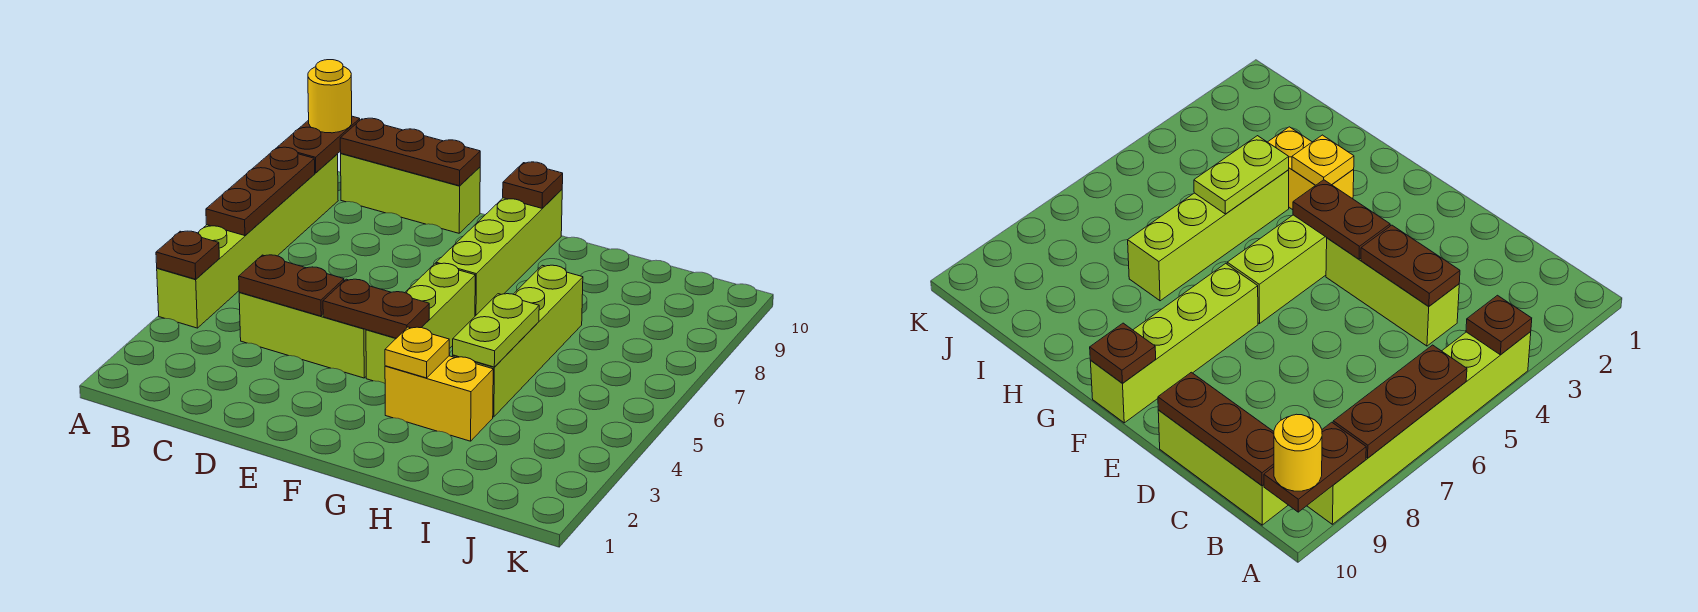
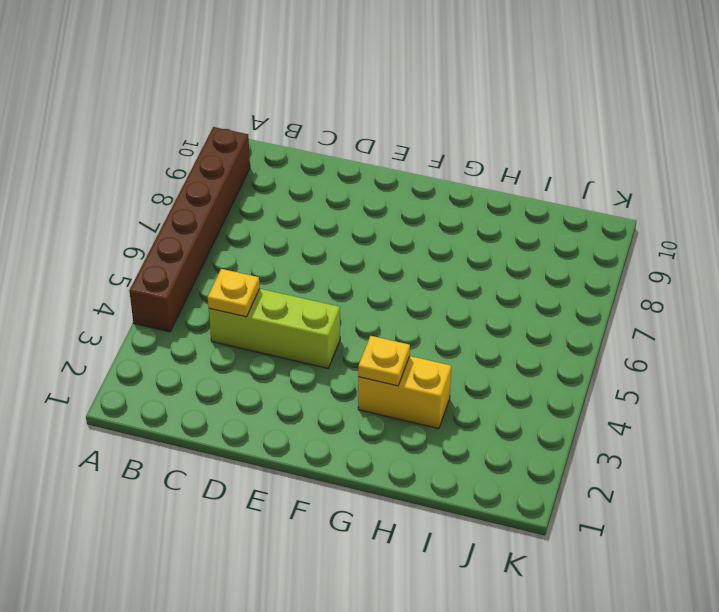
brown brick A4:A9 level 1 -> lime brick A4:A9 level 1
yellow plate C4 level 2 -> brown plate C4:D4 level 2
none -> lime brick B10:D10 level 1
none -> lime brick F4:F6 level 1
none -> lime brick F7:F10 level 1

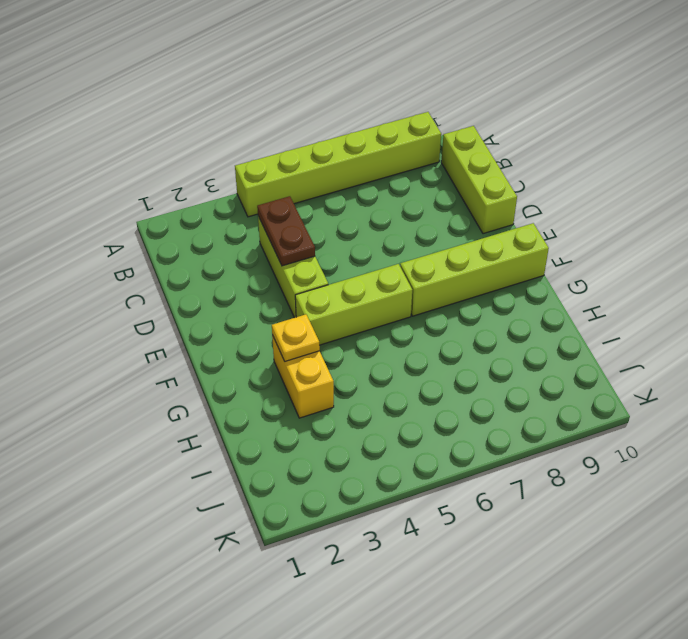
none -> lime brick H4:H7 level 1
none -> brown plate A4 level 2
none -> brown plate A6:A8 level 2

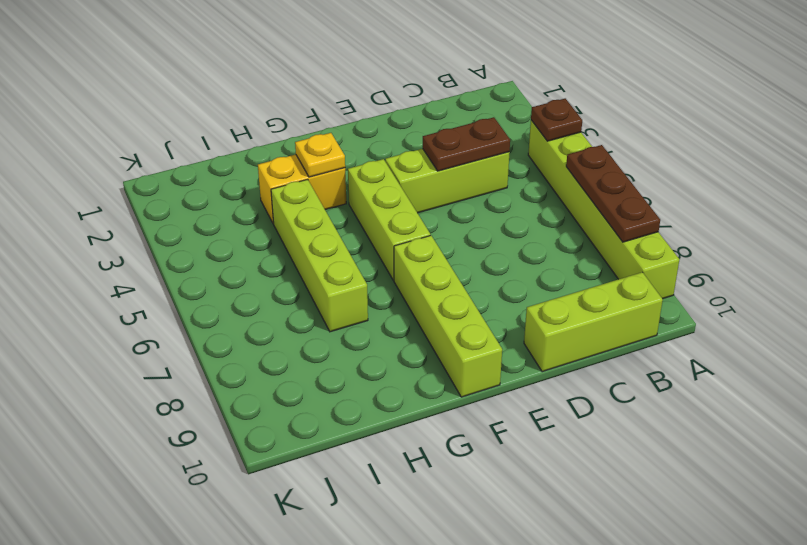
none -> brown plate A9:A10 level 2
none -> brown plate B10:D10 level 2
none -> brown plate E4:F4 level 2

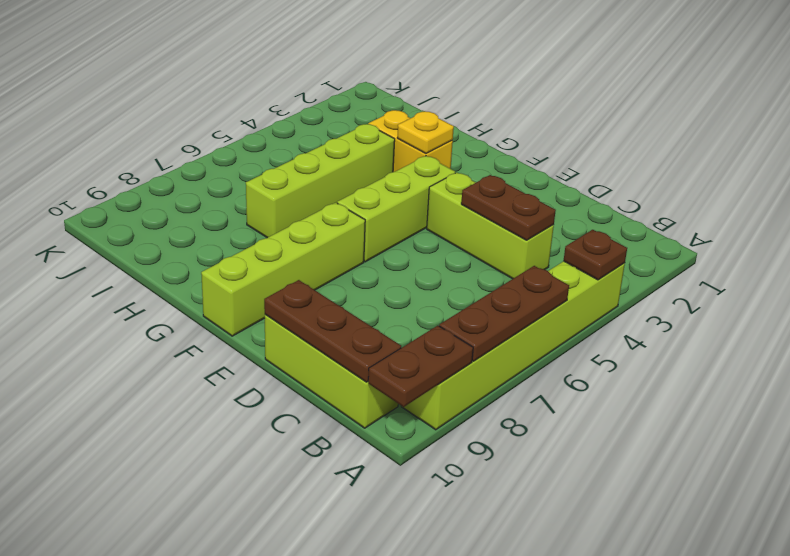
none -> brown plate E4:F4 level 2
none -> brown plate F10 level 2
none -> lime plate H4:H5 level 2

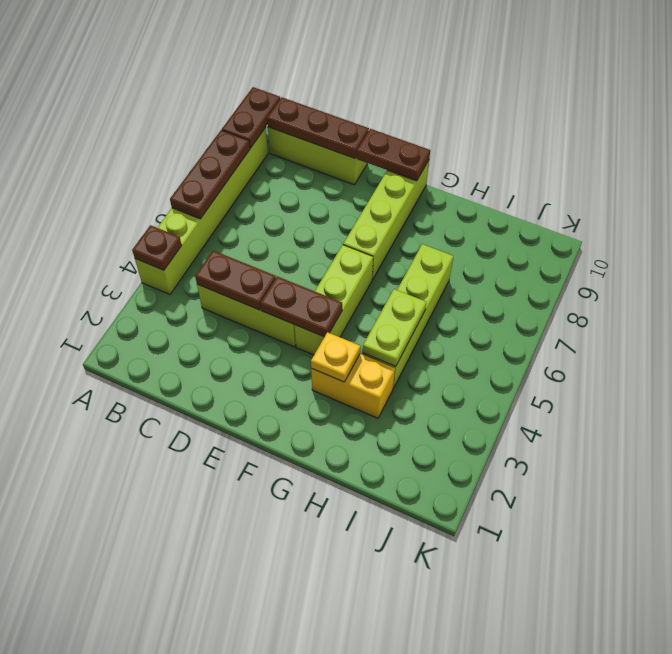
brown plate E10:F10 level 2 -> brown plate F10 level 2
none -> yellow round brick A10 level 3

